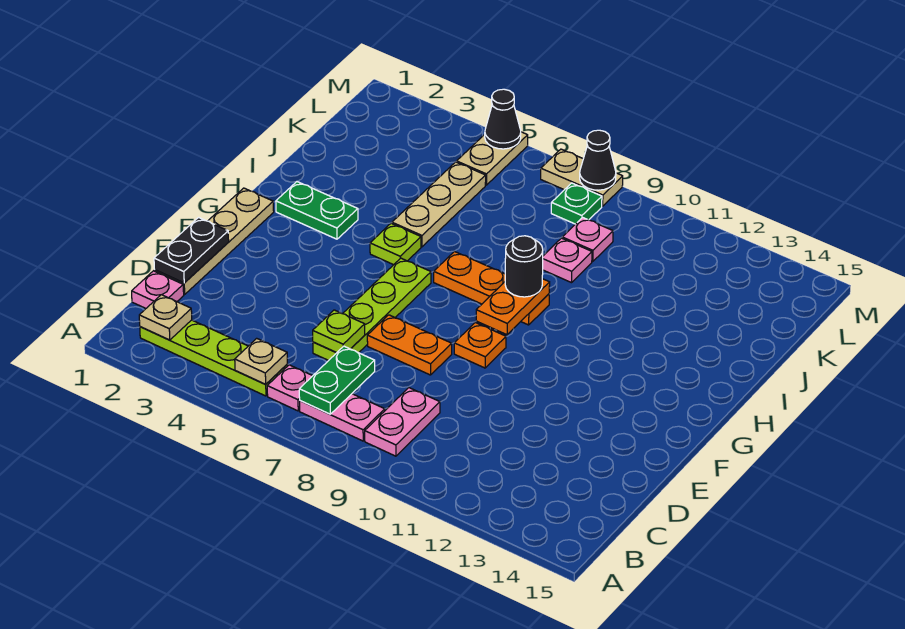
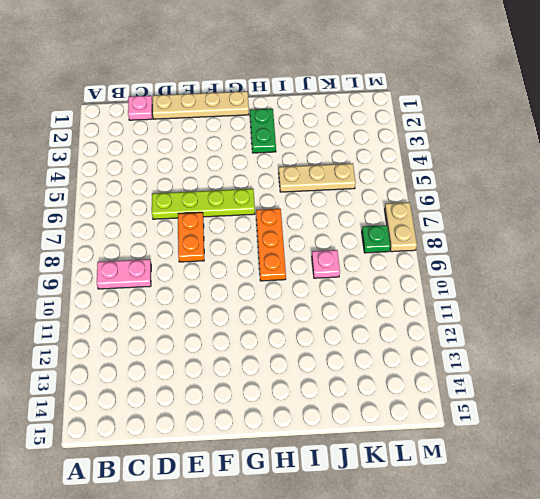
none -> lime plate B2:B5 level 1
none -> pink plate B6 level 1
none -> pink plate B7:B8 level 1

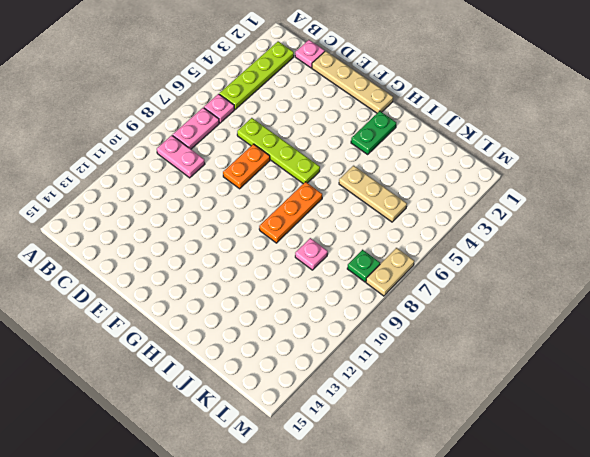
none -> orange plate F9 level 1
none -> lime plate H5 level 1
none -> pink plate K9 level 1

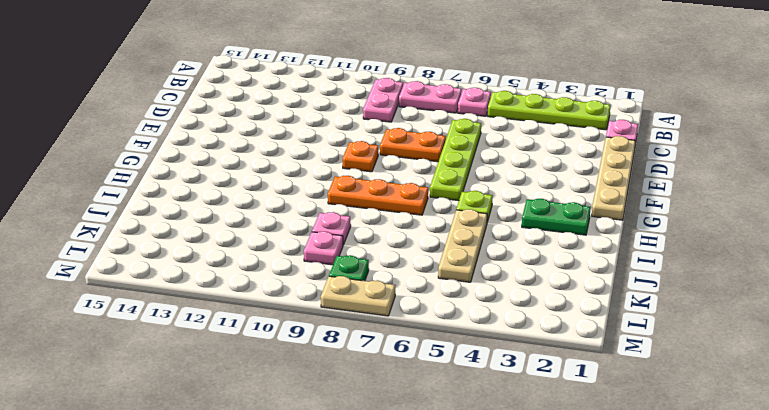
none -> tan plate L5:M5 level 1
none -> tan plate B2 level 2
none -> tan plate B5 level 2

